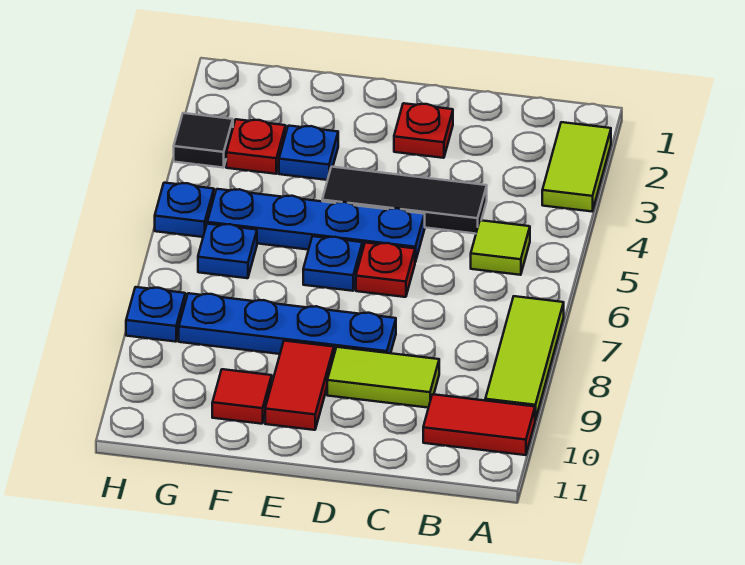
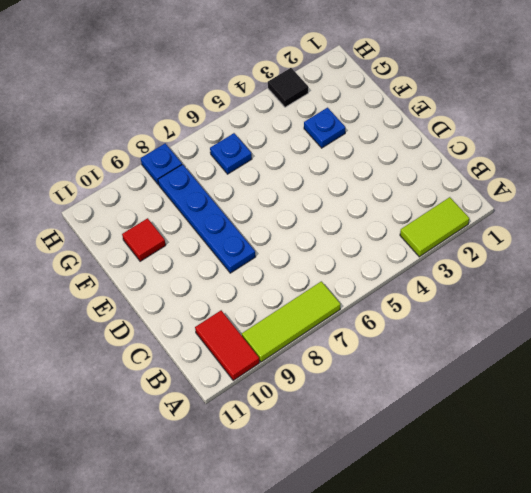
none -> lime tile B5 level 1
none -> black tile C4:E4 level 1
none -> lime tile C9:D9 level 1

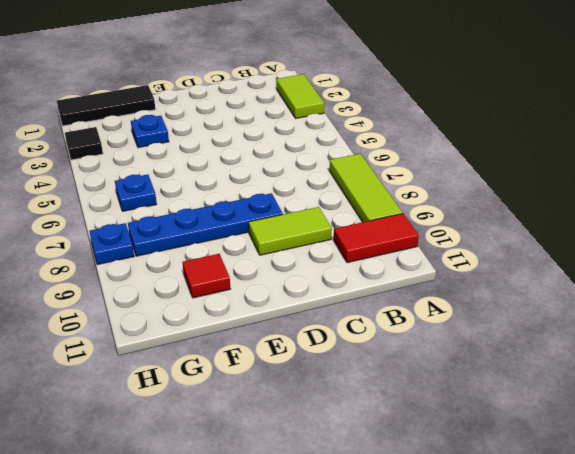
black tile F1:H1 level 1 -> black tile C4:E4 level 1
none -> lime tile B5 level 1
none -> red plate D2 level 1
none -> blue plate D5:G5 level 1

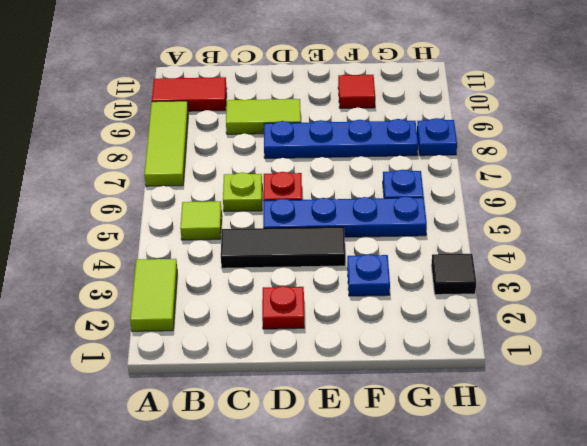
lime plate C6 level 1 -> none
none -> blue plate E6 level 1
none -> red tile E9:E10 level 1
none -> red plate G3 level 1

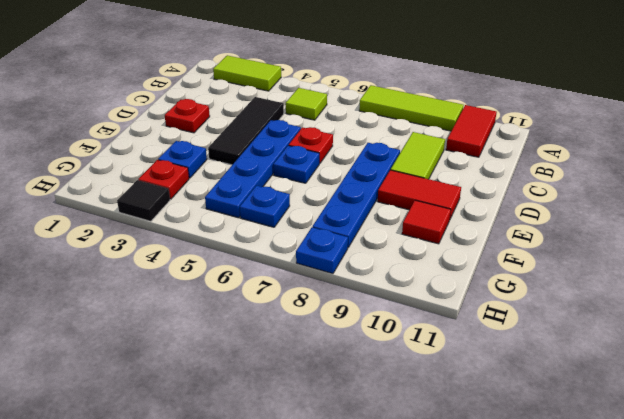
none -> blue plate H5 level 1

